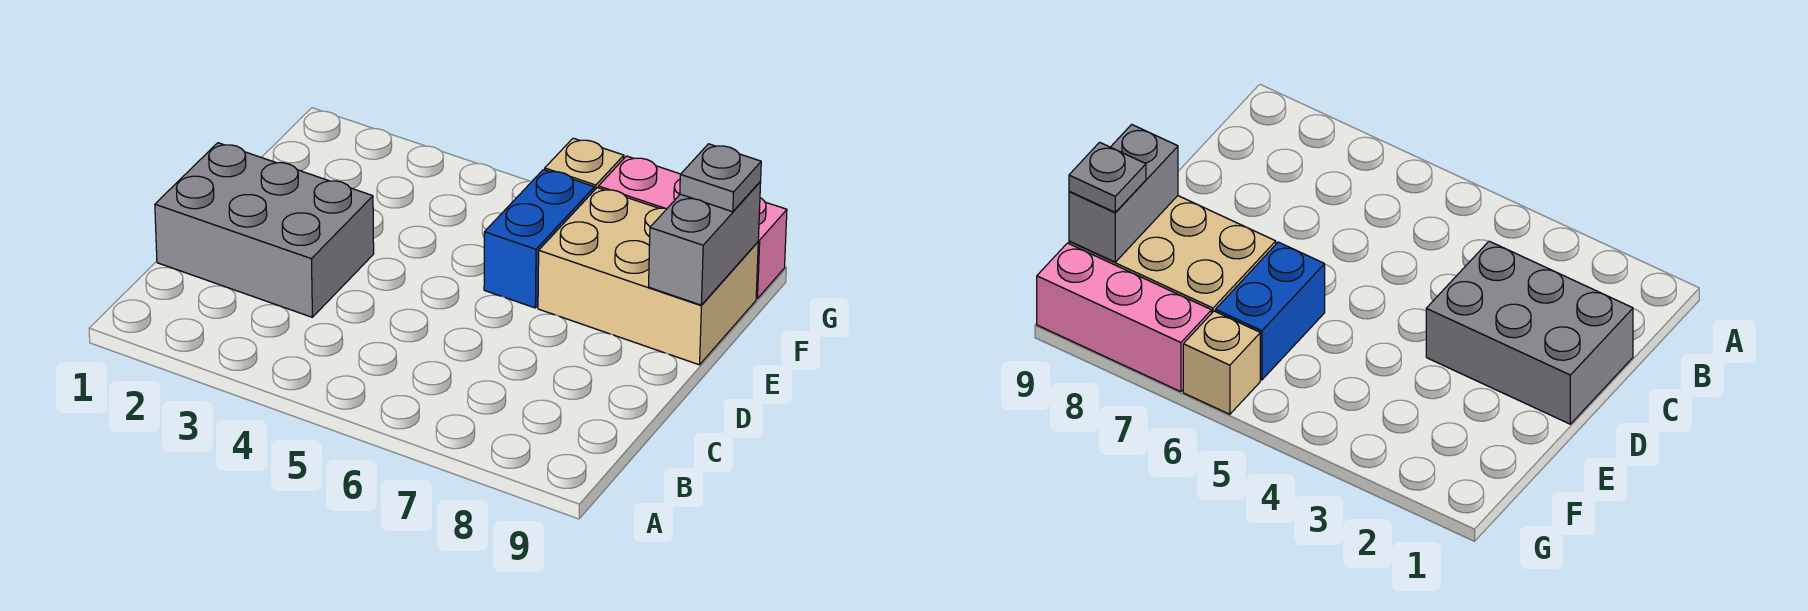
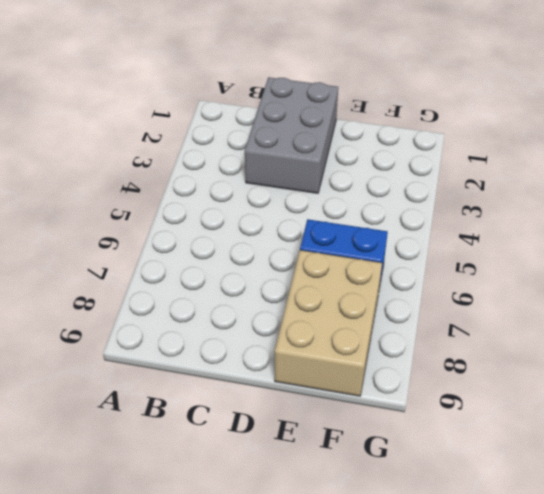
none -> tan brick G6 level 1
none -> pink brick G7:G9 level 1

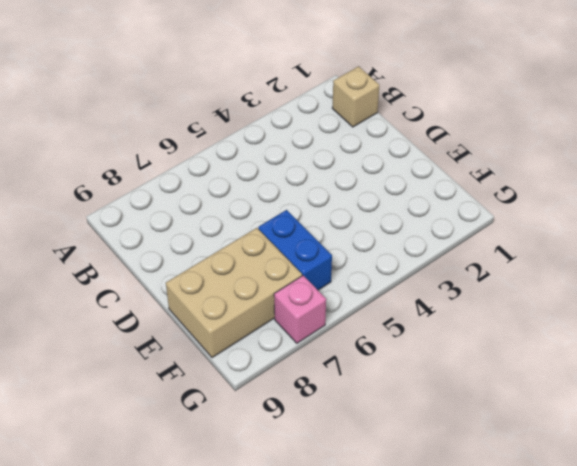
tan brick B1 level 1 -> tan brick G6 level 1
pink brick G7 level 1 -> pink brick G7:G9 level 1
none -> grey brick C1:D3 level 1
none -> grey brick E9:F9 level 2

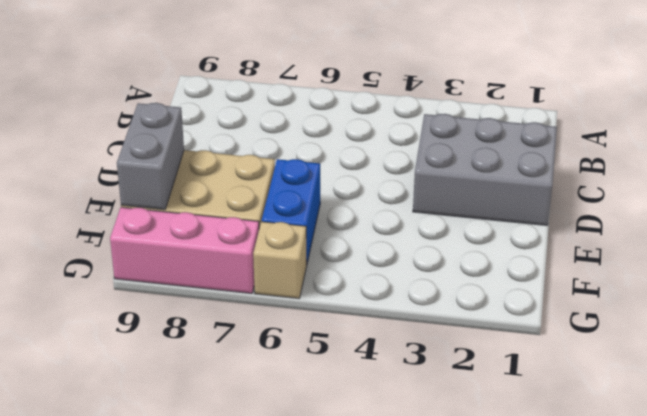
none -> grey plate F9 level 3

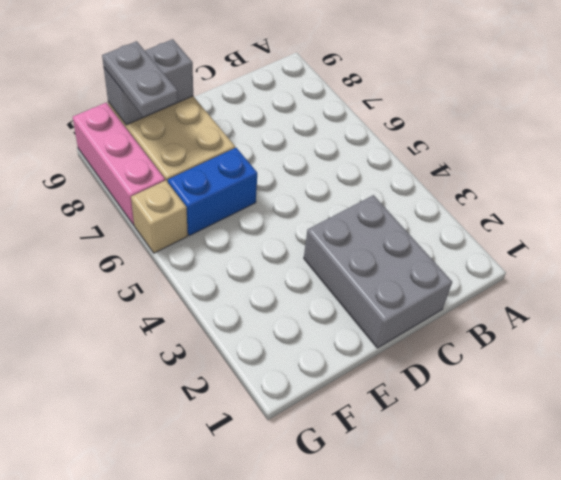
grey plate F8:F9 level 3 -> grey plate F9 level 3

